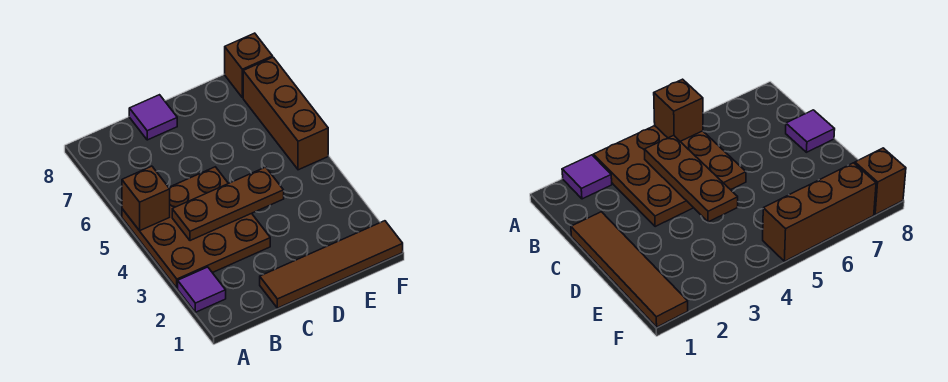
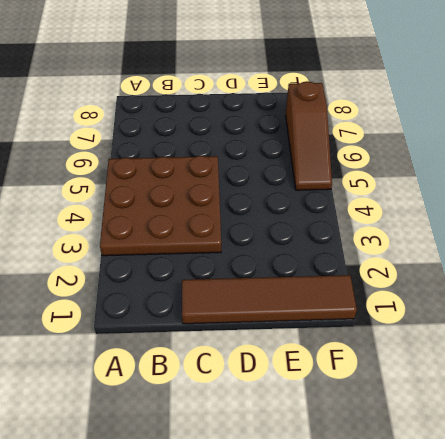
brown slope F5:F7 level 1 top 7 -> brown brick F5:F7 level 1
none -> purple tile A2 level 1
none -> purple tile C8 level 1

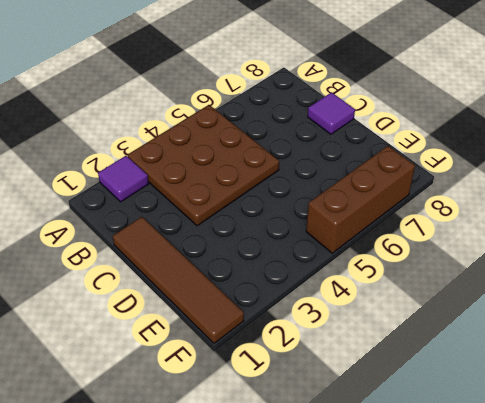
none -> brown brick F8 level 1
none -> brown brick A5 level 2

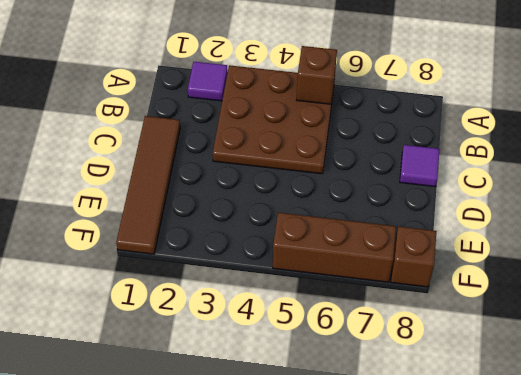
none -> brown plate B4:D4 level 2

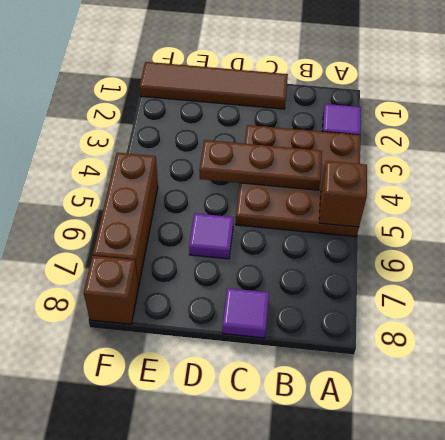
purple tile D6 level 1 -> none

